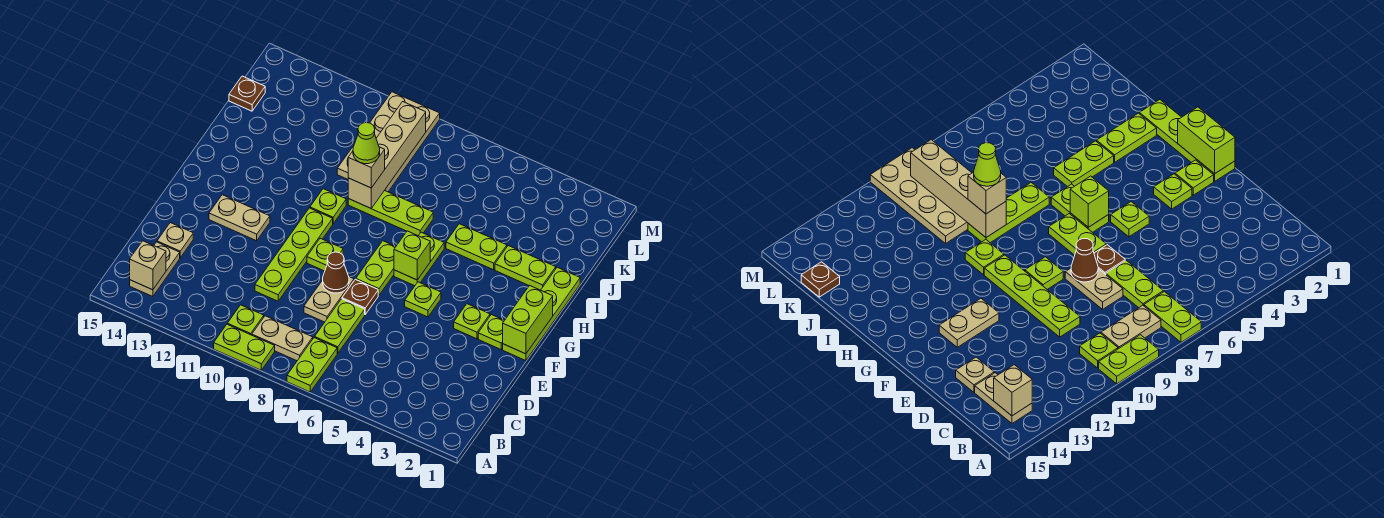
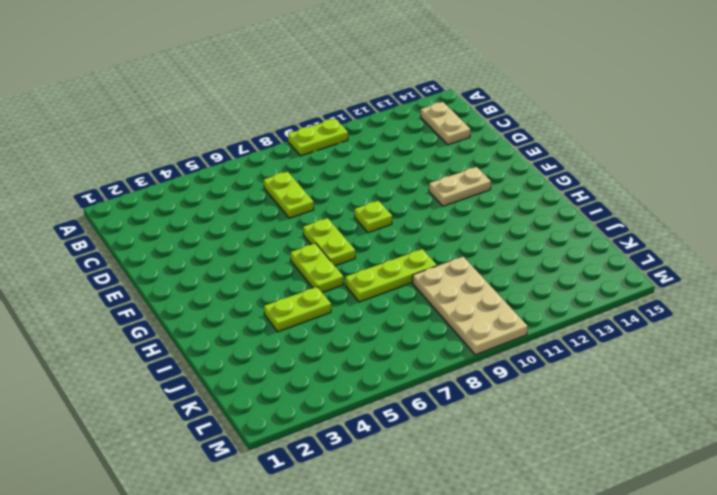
none -> lime plate A7:B7 level 1
none -> tan plate B8:B9 level 1
none -> lime plate B10 level 1
none -> tan plate D8:E8 level 1

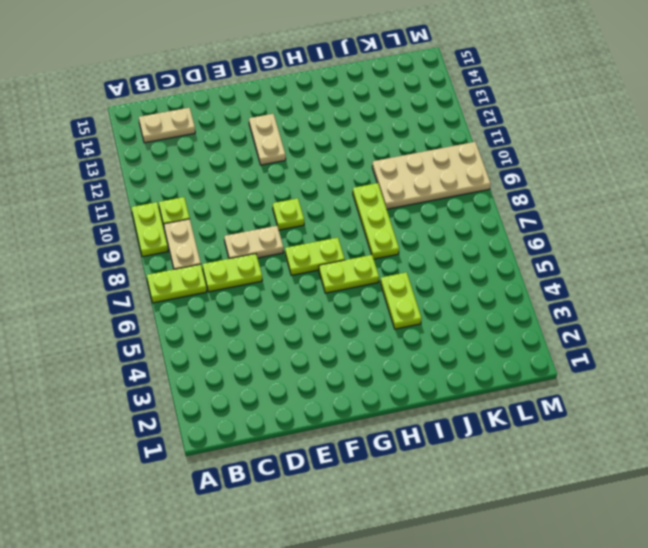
none -> lime plate D10:G10 level 1
none -> tan plate D14 level 1
none -> brown plate E7 level 1
none -> lime plate F1:I1 level 1

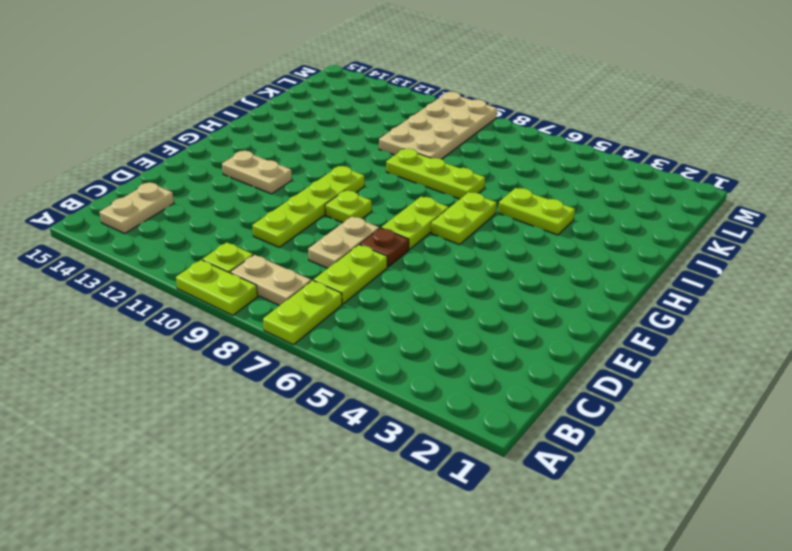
none -> tan plate D14 level 1
none -> lime plate F1:I1 level 1
none -> lime plate F2 level 1
none -> lime plate F3 level 1

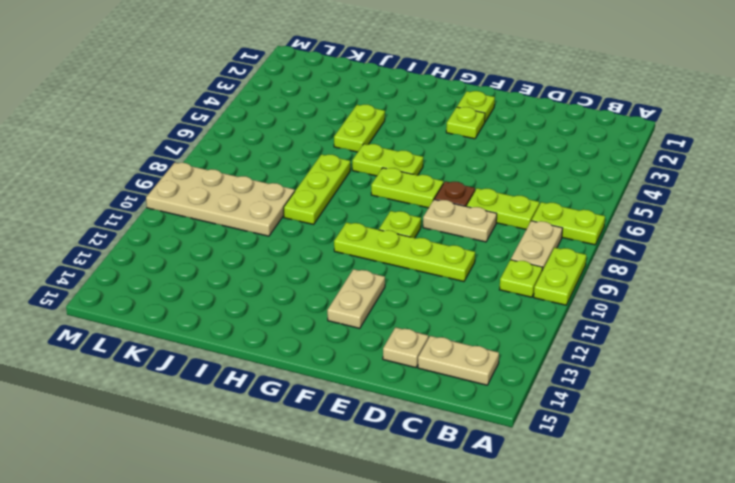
none -> lime plate F1:I1 level 1
none -> lime plate F5 level 1
none -> lime plate H10 level 1
none -> lime plate I2:I3 level 1

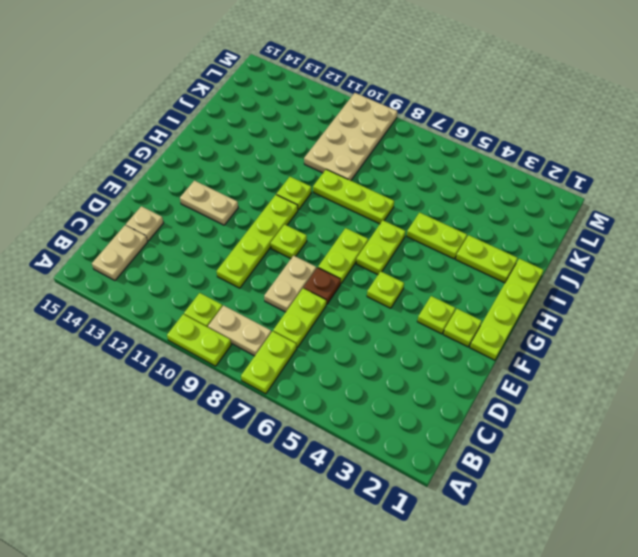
none -> brown plate K15 level 1
none -> tan brick B14 level 2
none -> brown cone E8 level 2
none -> lime brick F1:G1 level 2

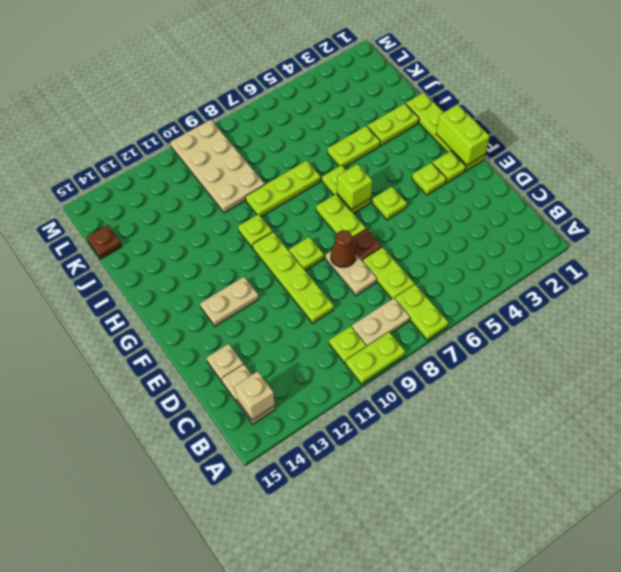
none -> tan brick I9:L9 level 2
none -> tan brick I9 level 3
none -> lime cone I9 level 4

